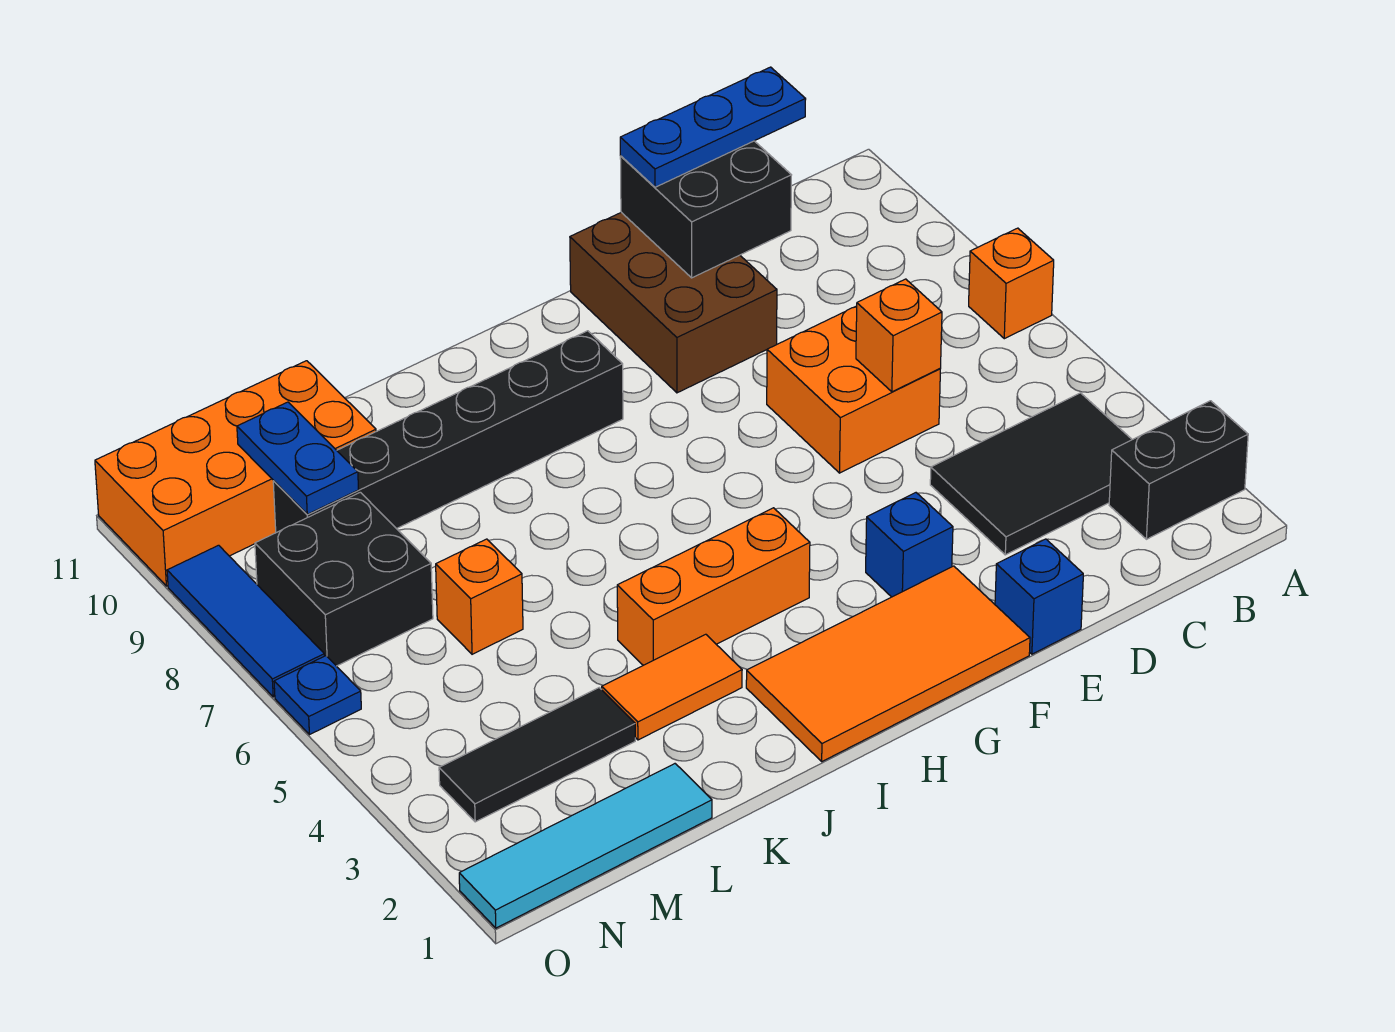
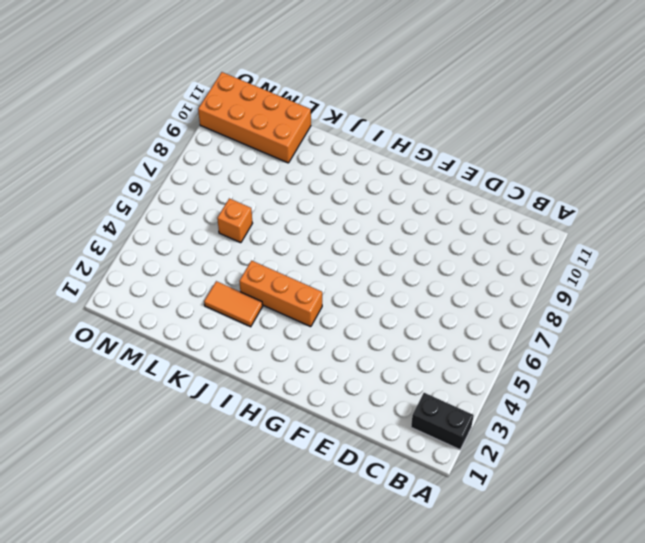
none -> orange brick A7 level 1
none -> black tile B3:D4 level 1
none -> orange brick D6:E7 level 1

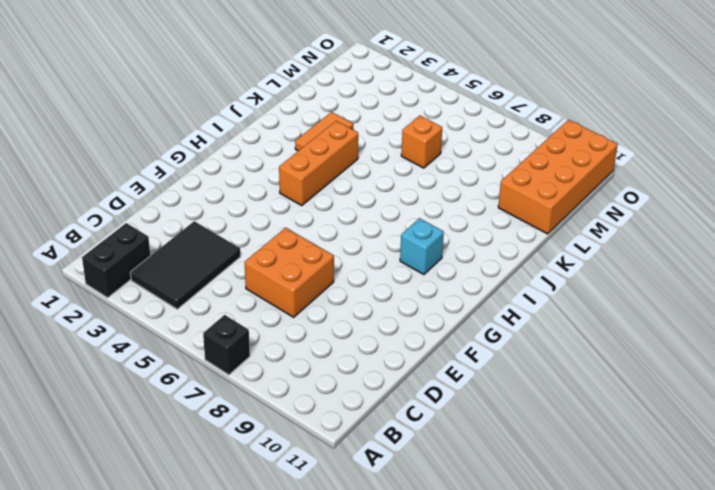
black brick A7 level 1 -> orange brick A7 level 1
cyan brick H9 level 1 -> black brick H9:M9 level 1
none -> blue brick E1 level 1
none -> brown brick E9:F11 level 1
none -> orange tile F1:I2 level 1

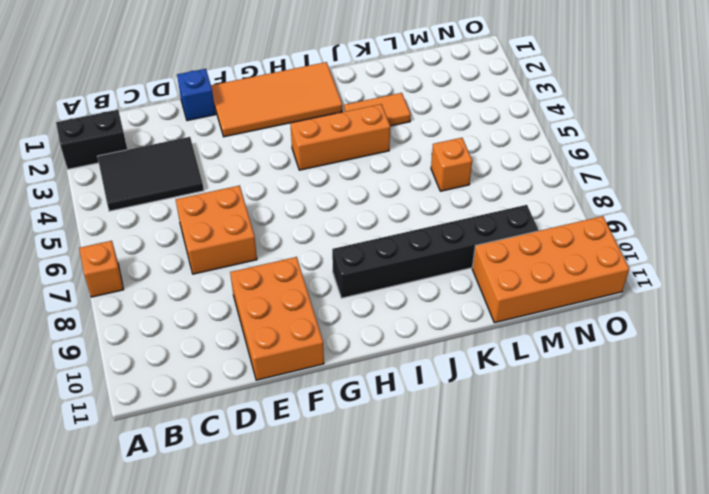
orange brick E9:F11 level 1 -> brown brick E9:F11 level 1
none -> blue brick F3 level 1
none -> cyan tile L1:O1 level 1
none -> black tile L3:N3 level 1

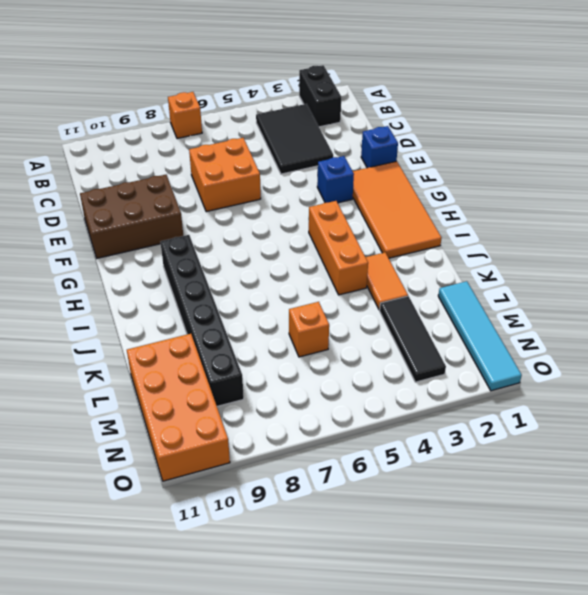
none -> black brick M7:N8 level 1
none -> blue plate O6 level 1
none -> blue tile O7:O9 level 1

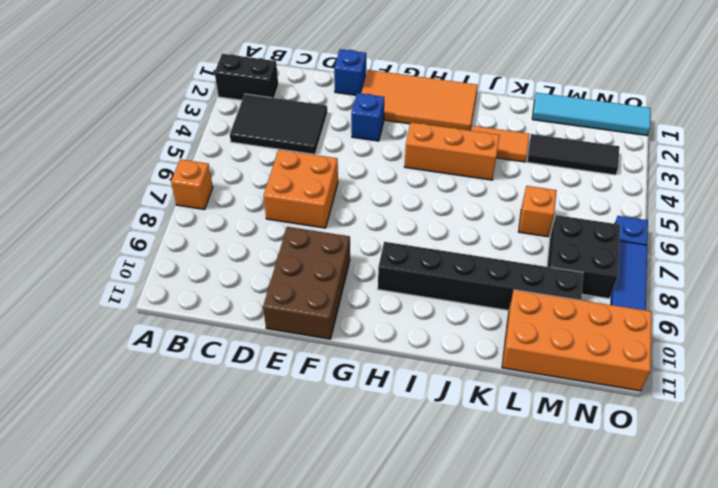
none -> orange brick D6 level 2
none -> black brick D10:E11 level 2
none -> blue plate M9:M10 level 2

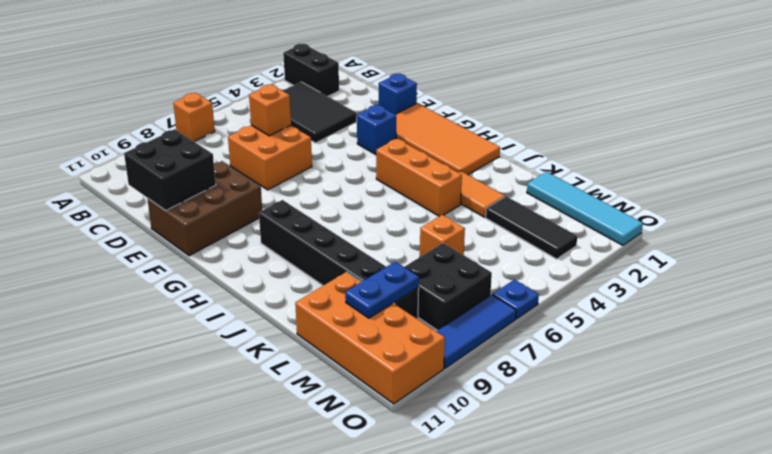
none -> blue plate C11:E11 level 3

